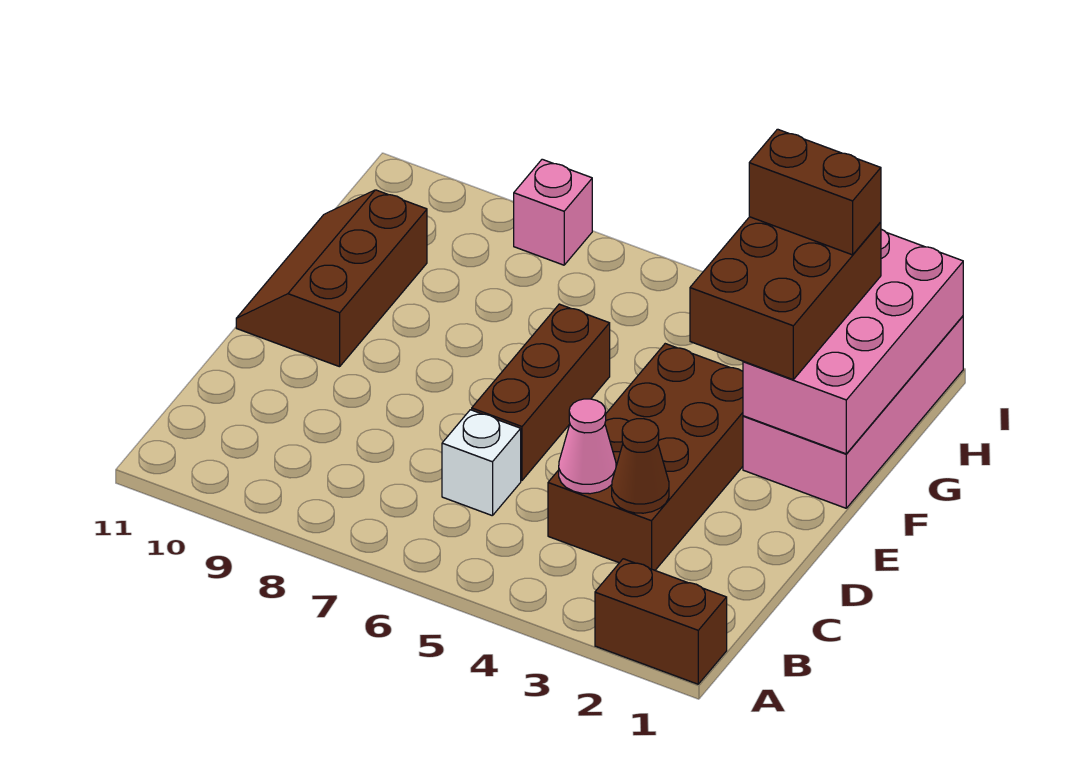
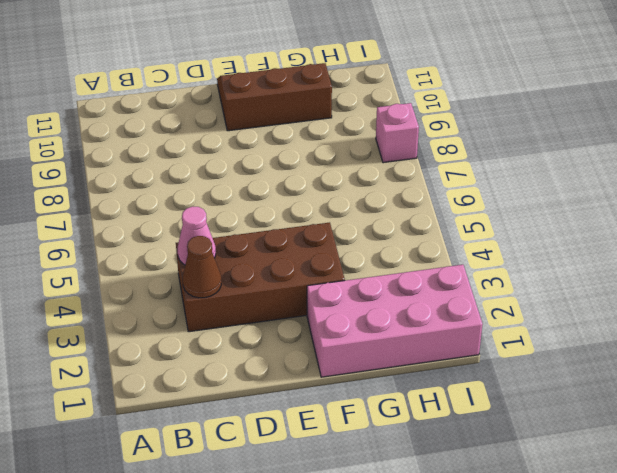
none -> brown brick A1:A2 level 1
none -> white brick C6 level 1
none -> brown brick D6:F6 level 1

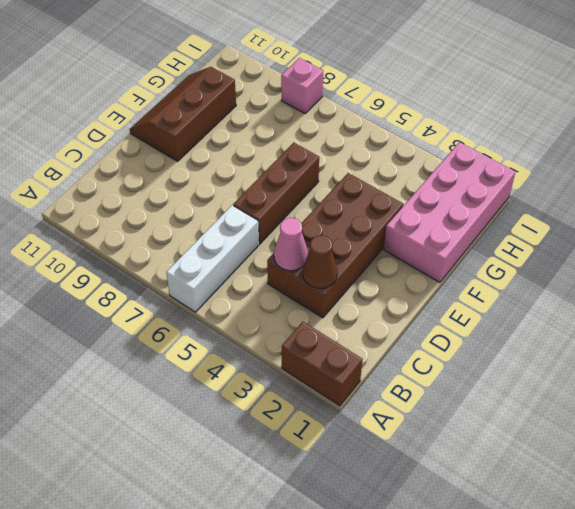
white brick A6:C6 level 1 -> white brick C6 level 1
none -> pink brick F1:I2 level 2
none -> brown brick F2:H3 level 3
none -> brown brick H2:H3 level 4

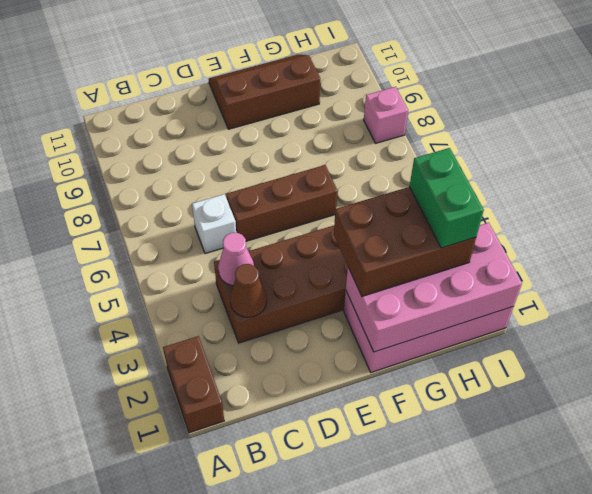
green brick H2:H3 level 4 -> brown brick H2:H3 level 4

